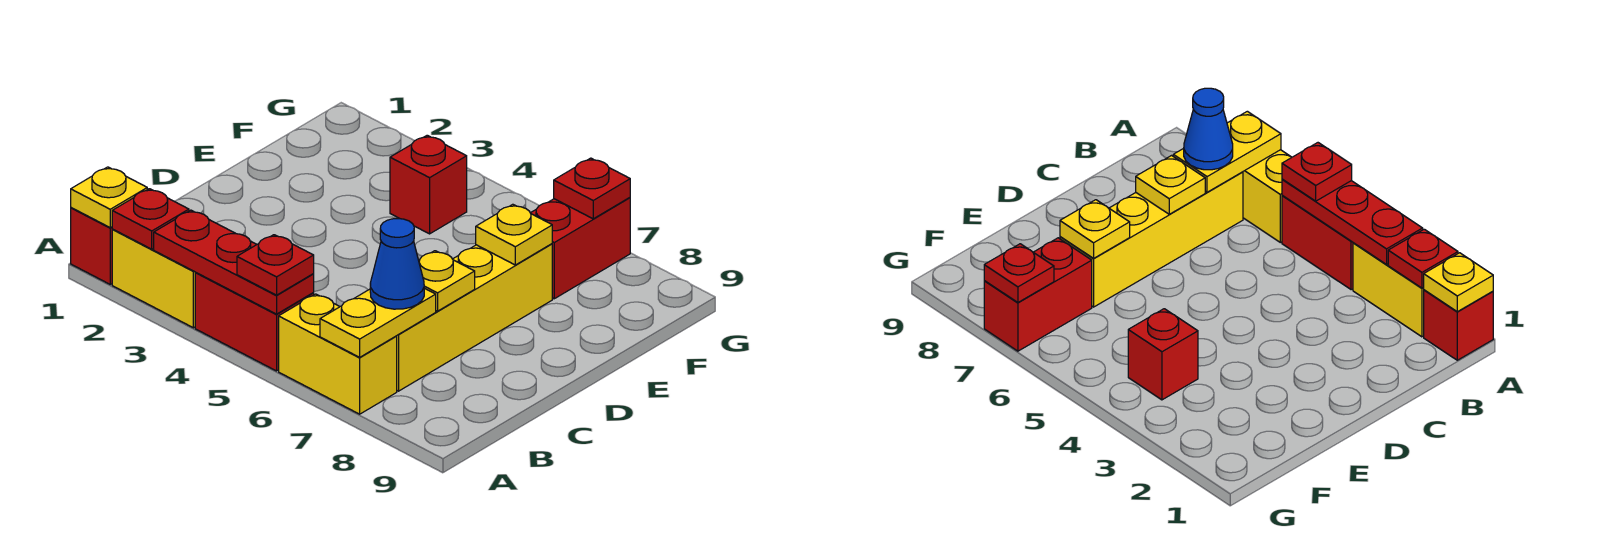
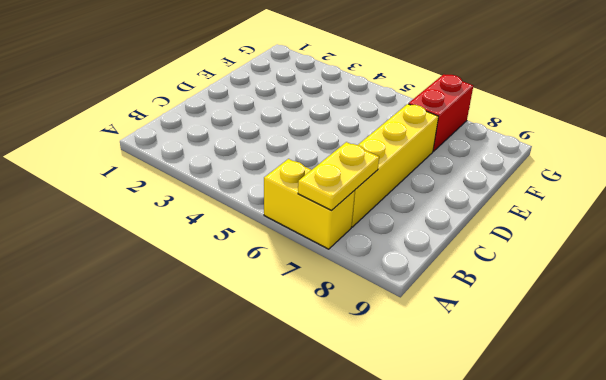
none -> red brick A1 level 1
none -> yellow brick A2:A3 level 1
none -> red brick A4:A5 level 1

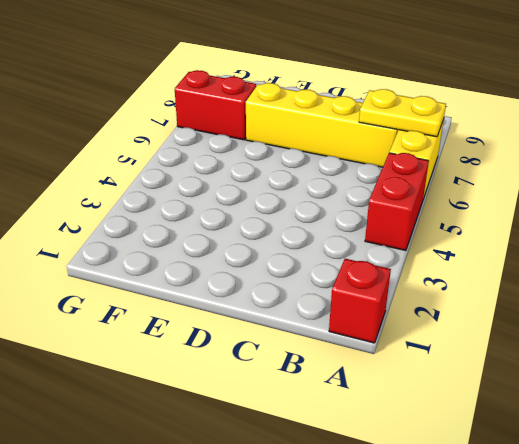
none -> yellow brick A2:A3 level 1
none -> red brick F4 level 1
none -> yellow plate A1 level 2

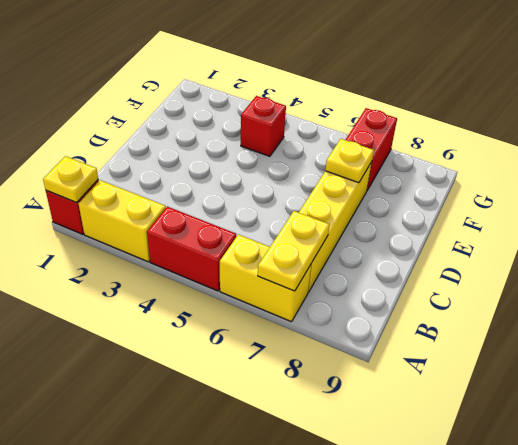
none -> red plate A2 level 2
none -> red plate A3:A5 level 2
none -> yellow plate C7 level 2

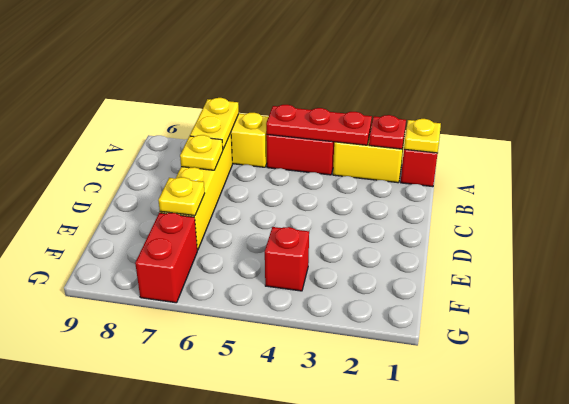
none -> red plate G7 level 2
none -> red plate A5 level 3
none -> blue cone B7 level 3

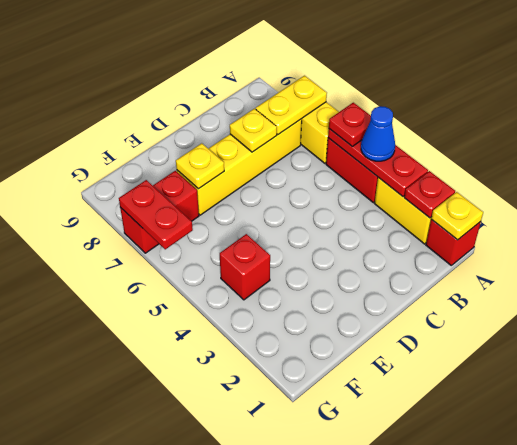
blue cone A4 level 3 -> blue cone B7 level 3
red plate G6:G7 level 2 -> red plate G7 level 2

